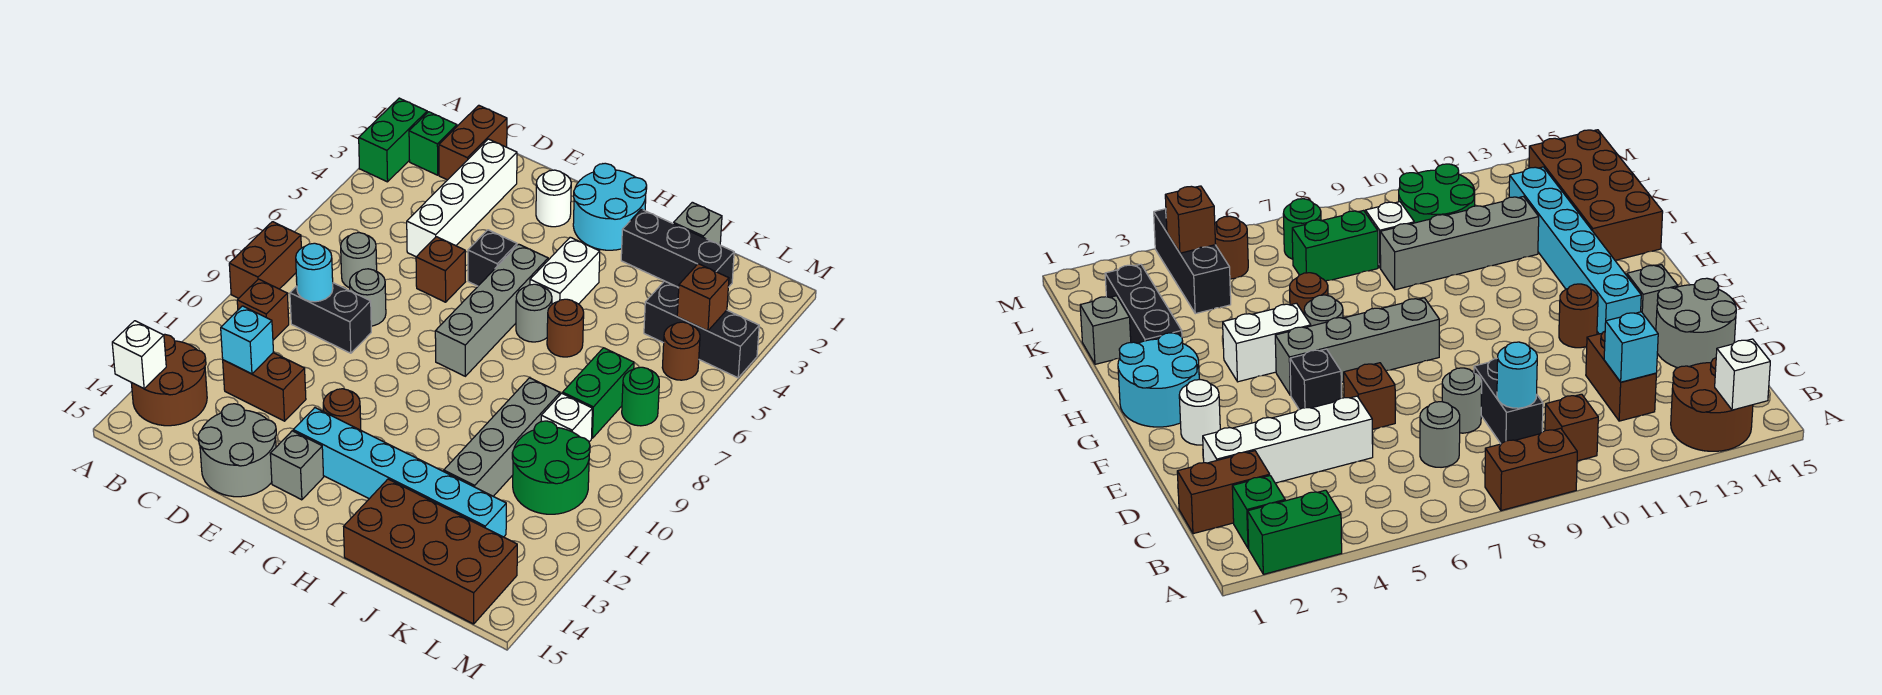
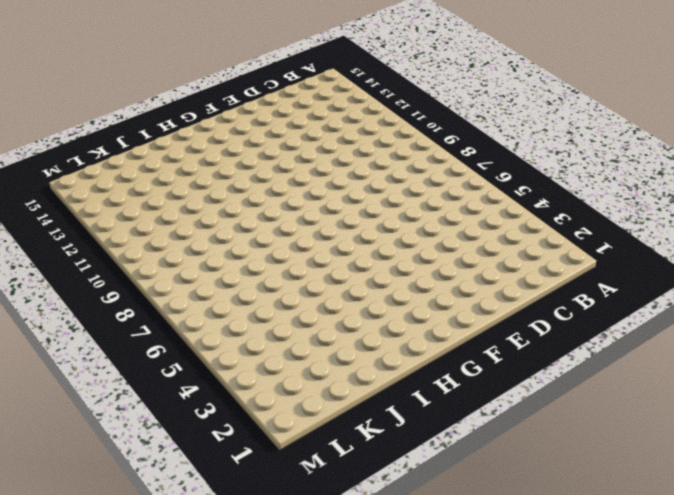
none -> green brick A2:A3 level 1
none -> brown brick A8:A9 level 1
none -> brown round brick A13:B14 level 1
none -> green brick B2 level 1

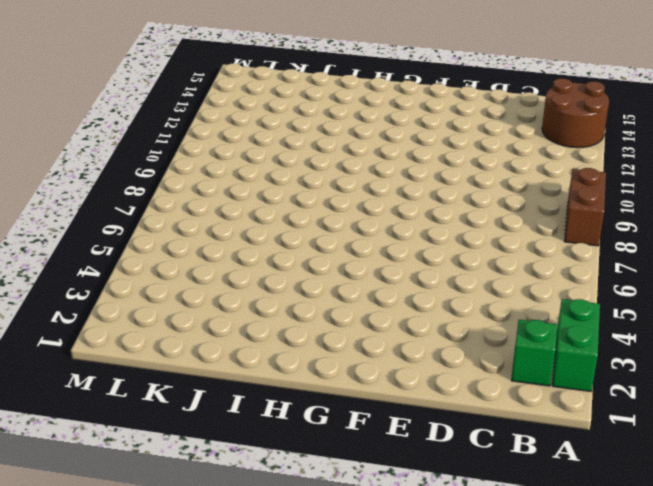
none -> brown brick B10 level 1
none -> brown brick C1:C2 level 1
none -> grey round brick C7 level 1
none -> black brick C9:D9 level 1

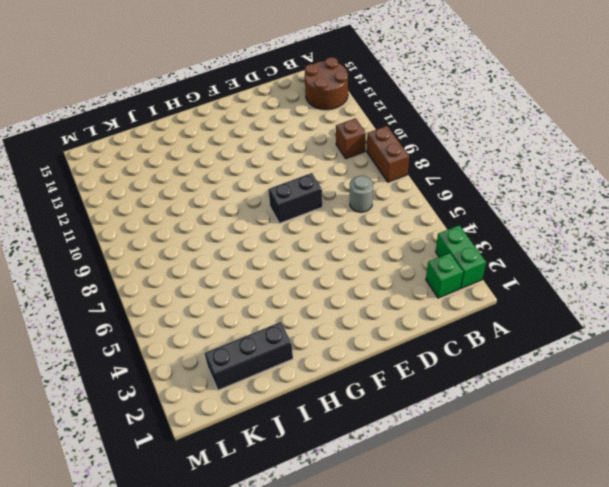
black brick E8:F8 level 1 -> black brick C9:D9 level 1
none -> brown brick C1:C2 level 1
none -> brown brick C12:D12 level 1
none -> white brick D2:D5 level 1
none -> grey round brick D8 level 1

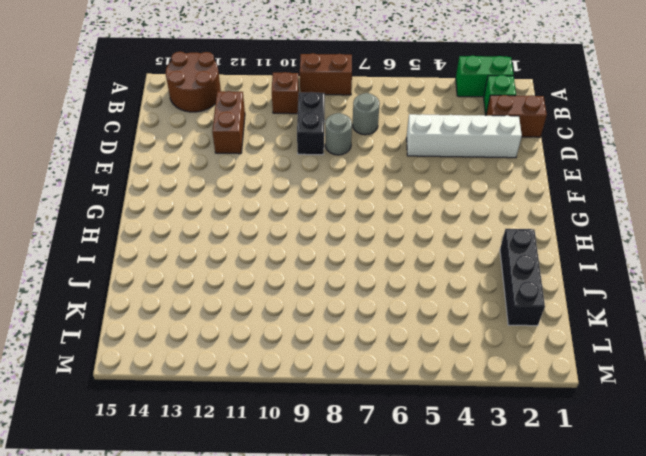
none -> grey round brick D14:E15 level 1
none -> brown brick E6 level 1
none -> white round brick F2 level 1
none -> black brick F5 level 1

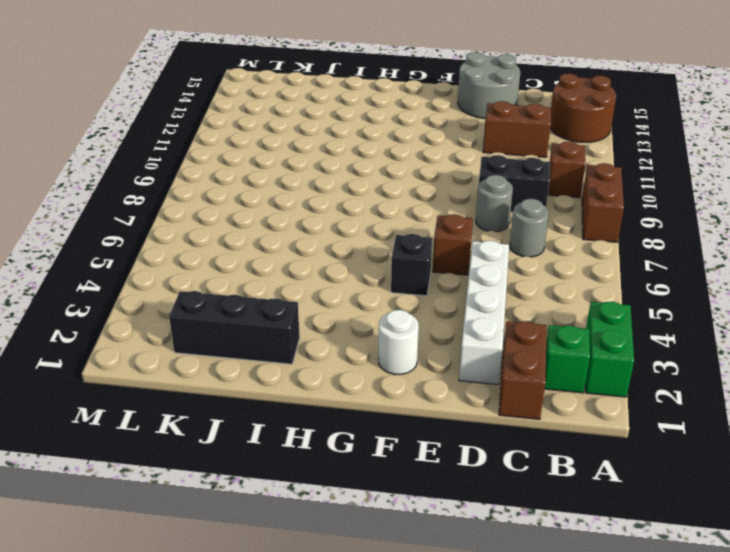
none -> brown round brick F12 level 1
none -> cyan brick F13:K13 level 1
none -> grey brick F14 level 1
none -> cyan round brick G1:H2 level 1

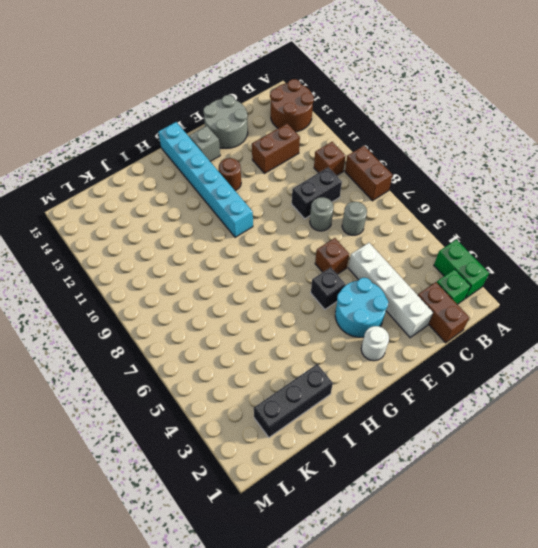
cyan round brick E3:F4 level 1 -> cyan round brick G1:H2 level 1
cyan brick G10:G15 level 1 -> cyan brick F13:K13 level 1
none -> grey brick G5:G8 level 1
none -> white brick H4:H5 level 1
none -> grey round brick H6 level 1
none -> brown round brick I6 level 1

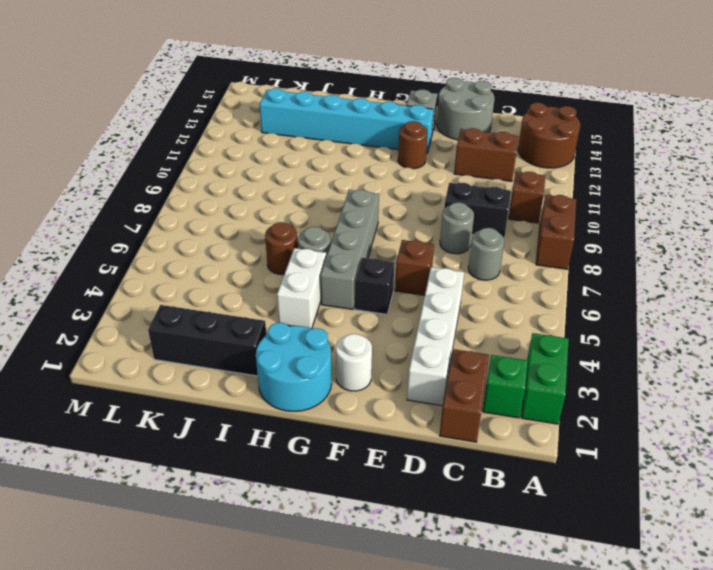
none -> brown brick I14:L15 level 1
none -> grey brick J1 level 1
none -> grey brick J9:J12 level 1
none -> black brick K4:M4 level 1

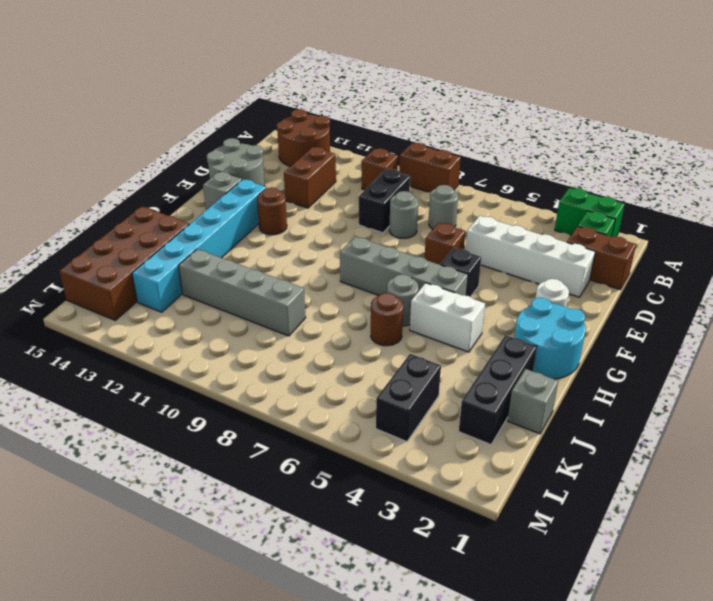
black brick K4:L4 level 1 -> black brick K4:M4 level 1
none -> green brick K7:K8 level 1
none -> white brick K9 level 1
none -> green round brick K10:L11 level 1
none -> brown round brick L5 level 1

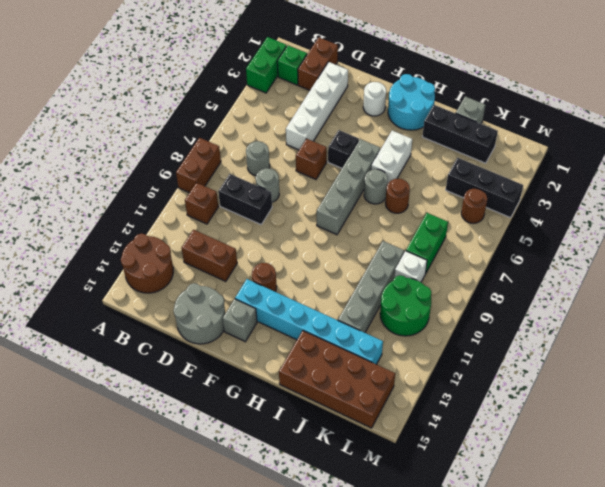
none -> green round brick L7 level 1
none -> white brick A14 level 2
none -> cyan round brick C9 level 2
none -> cyan brick C12 level 2

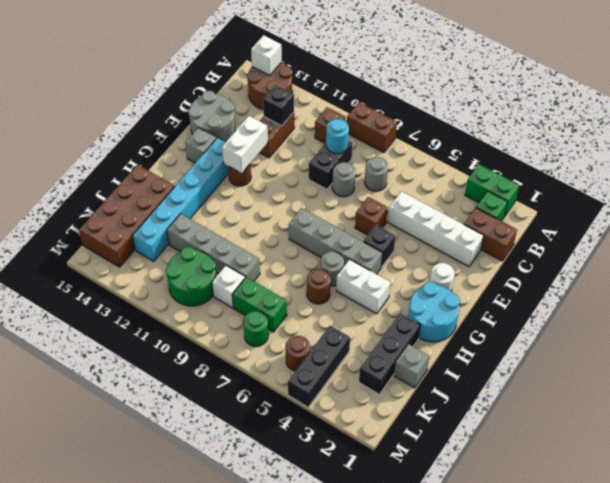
black brick C12 level 2 -> cyan brick C12 level 2
white brick E12:F12 level 2 -> none
none -> brown brick L4 level 2

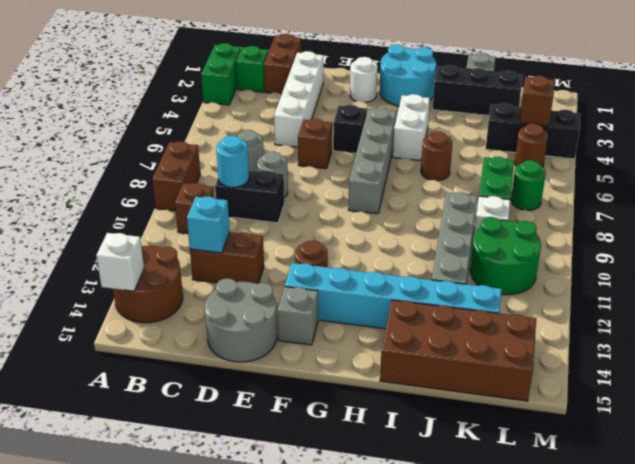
none -> grey round brick H6 level 1

